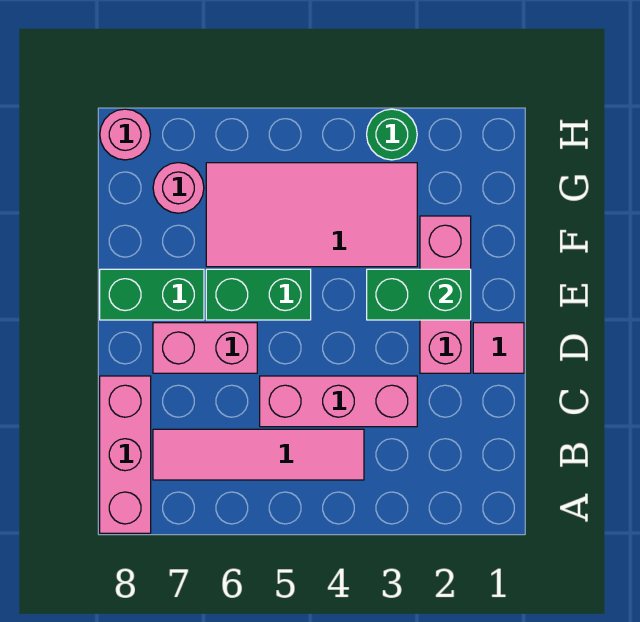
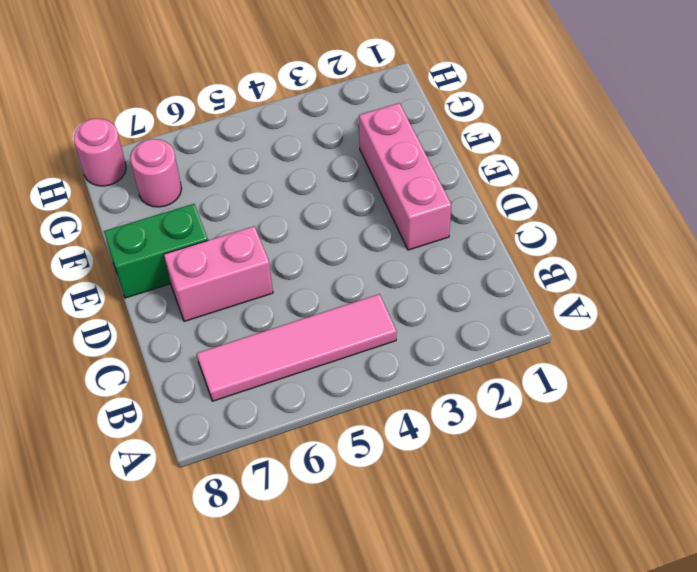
none -> pink brick A8:C8 level 1
none -> pink brick C3:C5 level 1
none -> pink tile D1 level 1

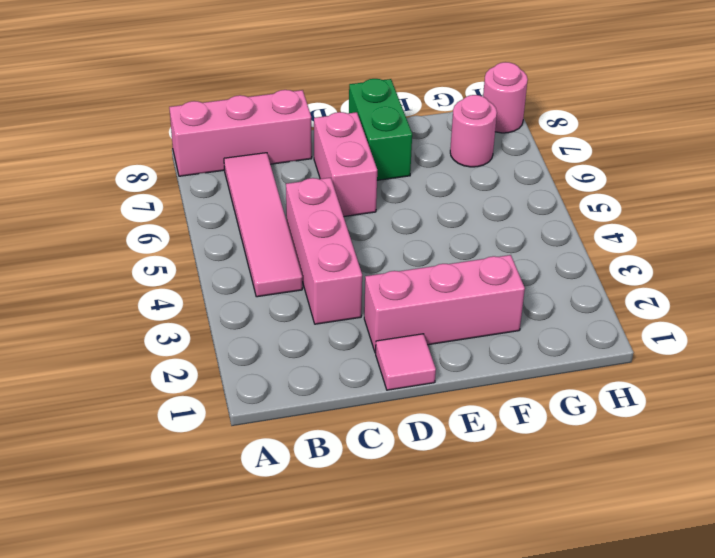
none -> green brick E5:E6 level 1
none -> pink tile F3:G6 level 1
none -> green round brick H3 level 1

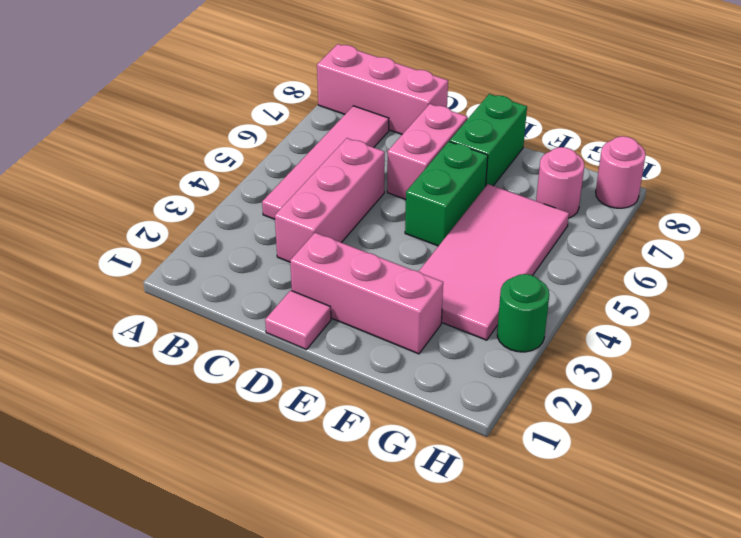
none -> green brick E2:E3 level 2

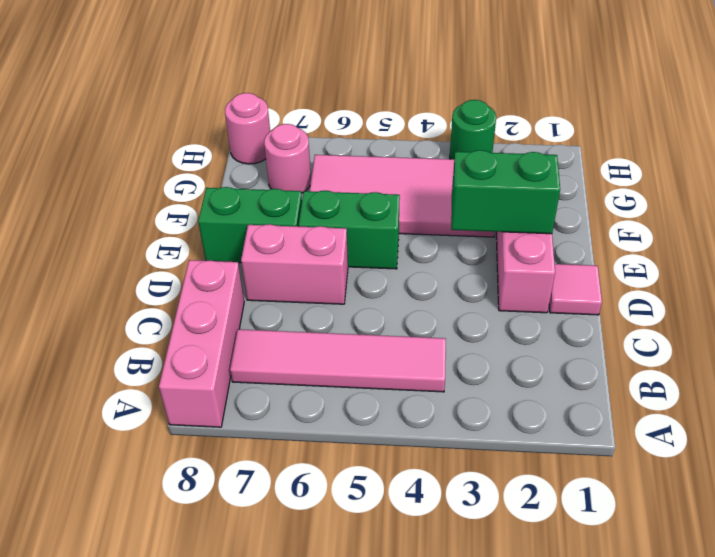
none -> pink brick C3:C5 level 1

